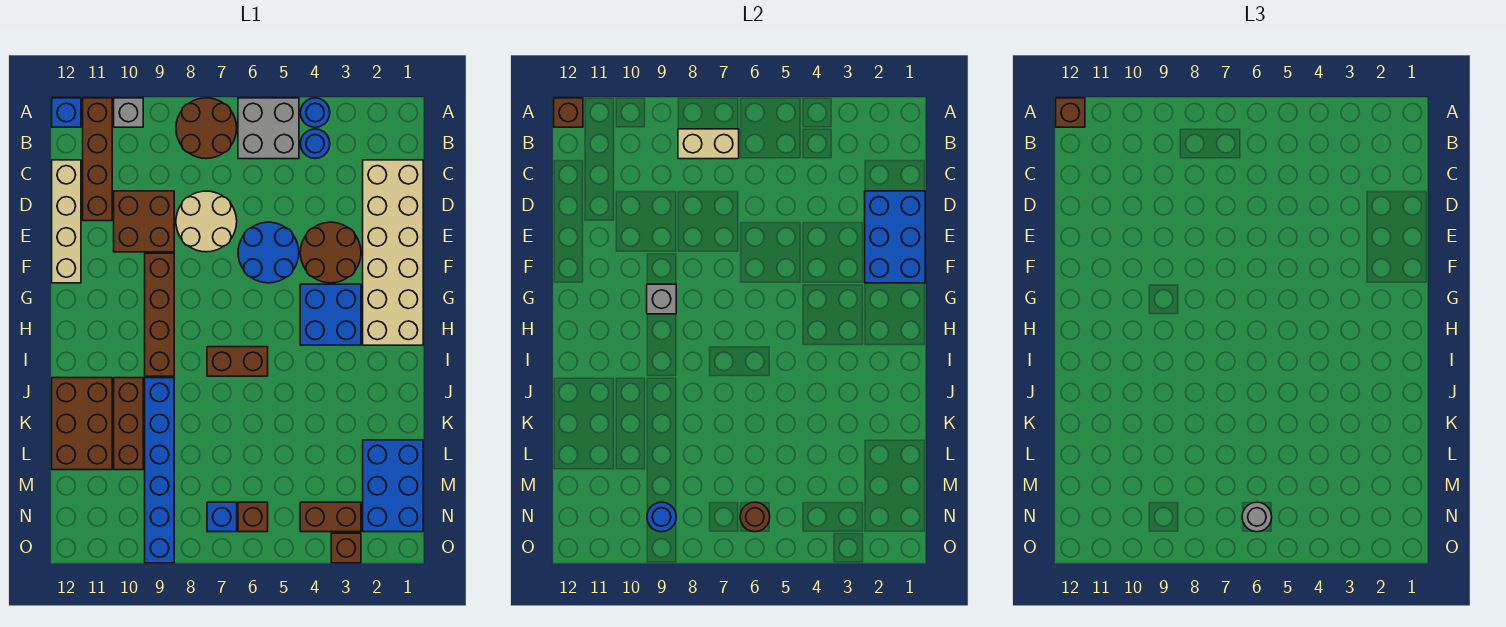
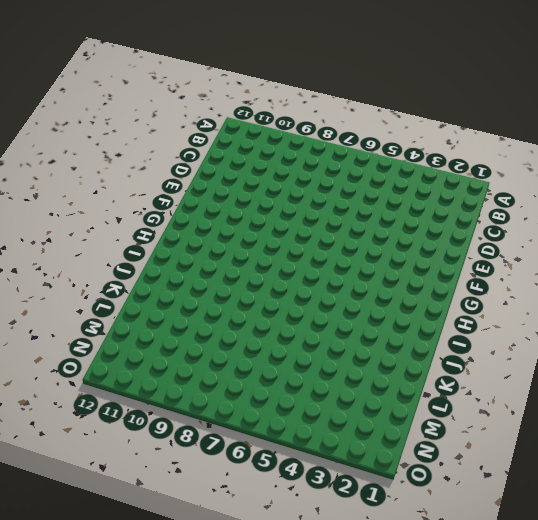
none -> blue round brick A4 level 1
none -> grey brick A5:B6 level 1
none -> brown round brick A7:B8 level 1
none -> grey brick A10 level 1

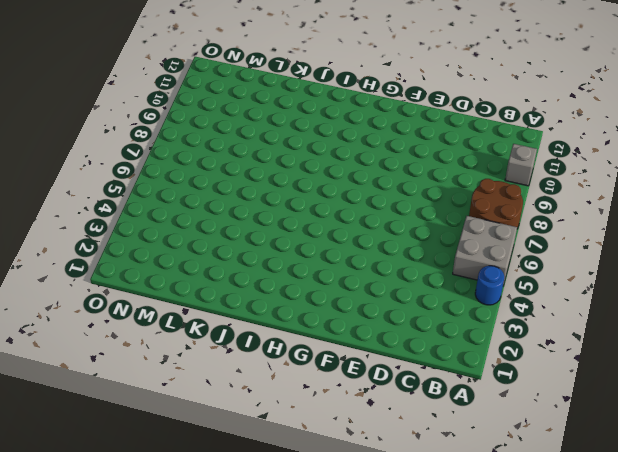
none -> brown brick A11:D11 level 1
none -> blue brick A12 level 1
none -> blue round brick B4 level 1
none -> tan brick C1:H2 level 1

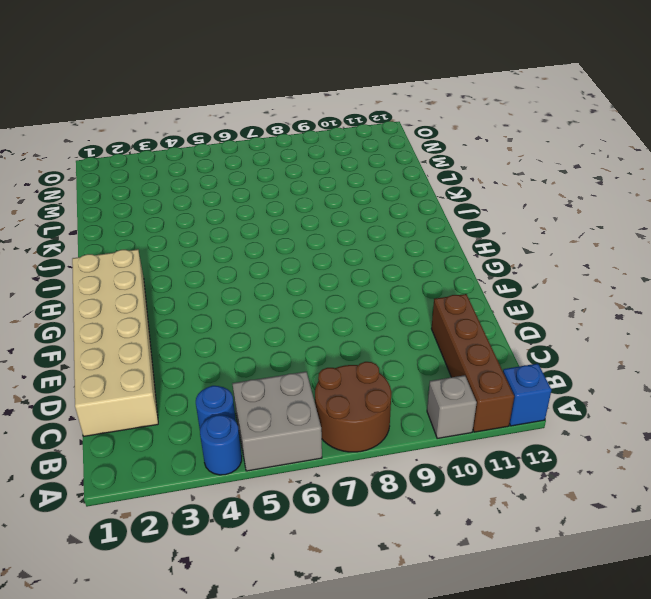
none -> tan brick C12:F12 level 1
none -> tan round brick D7:E8 level 1
none -> brown brick D9:E10 level 1
none -> brown round brick E3:F4 level 1

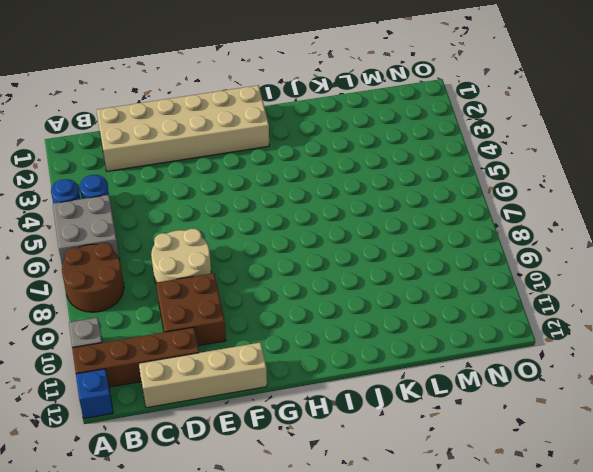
none -> brown round brick E3:F4 level 1
none -> blue round brick E5:F6 level 1
none -> brown brick F9:I9 level 1
none -> blue brick G3:H4 level 1

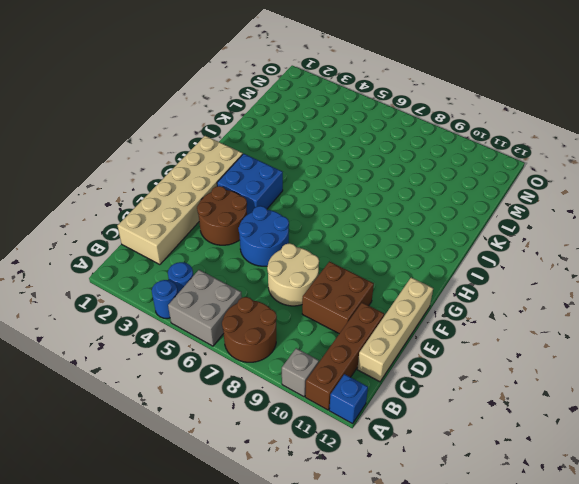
none -> brown brick F9:I9 level 1
none -> brown brick I6:I7 level 1
none -> blue brick J9:O9 level 1
none -> brown brick J10:L10 level 1

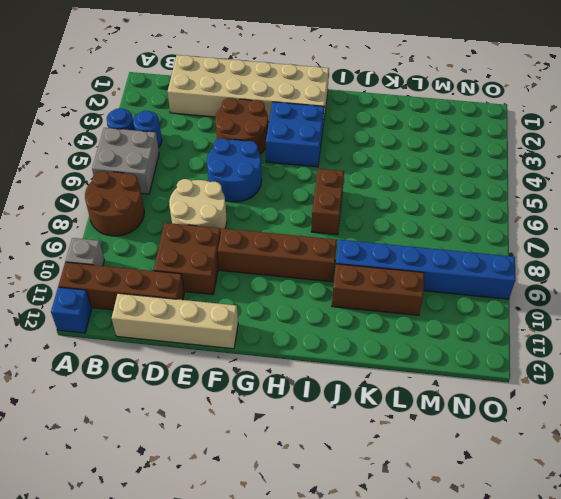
none -> brown brick J11:L12 level 1
none -> blue brick L1:N2 level 1
none -> brown brick N3:N4 level 1
none -> brown brick N6 level 1

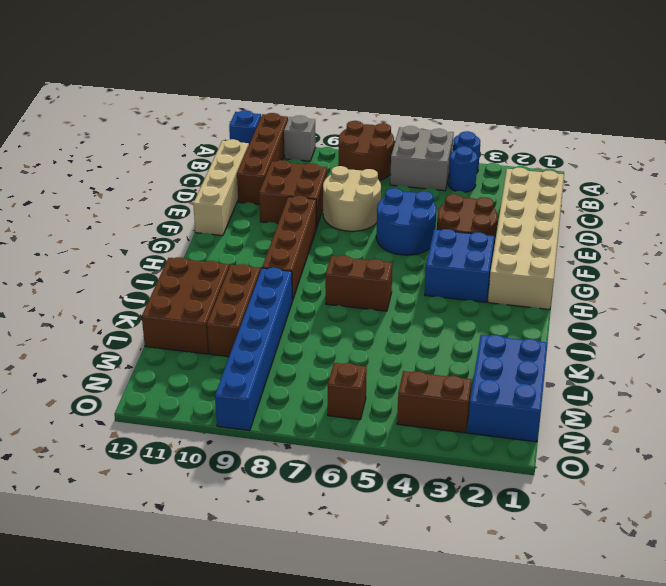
none -> blue brick N7 level 1
none -> brown brick O3 level 1
none -> brown brick A12 level 2
none -> tan brick B7:B8 level 2

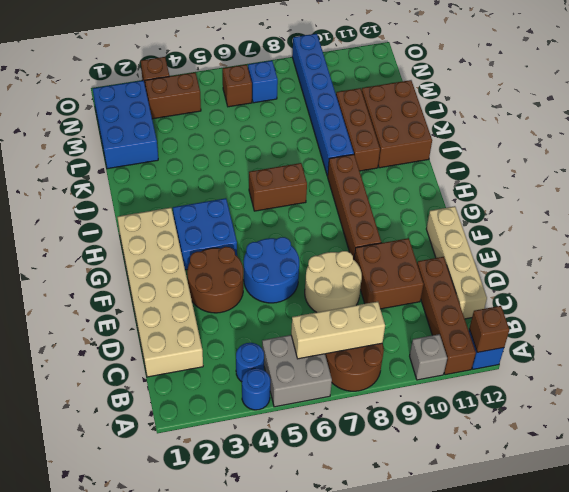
tan brick B6:B8 level 2 -> tan brick B7:B8 level 2
none -> blue brick D1:F2 level 2
none -> grey brick G9 level 2
none -> brown round brick N6 level 2
none -> blue round brick N9 level 2

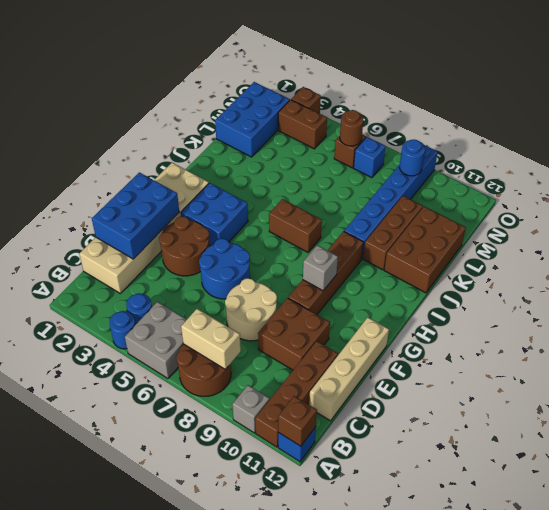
none -> brown brick A12 level 3
none -> grey round brick N6 level 3

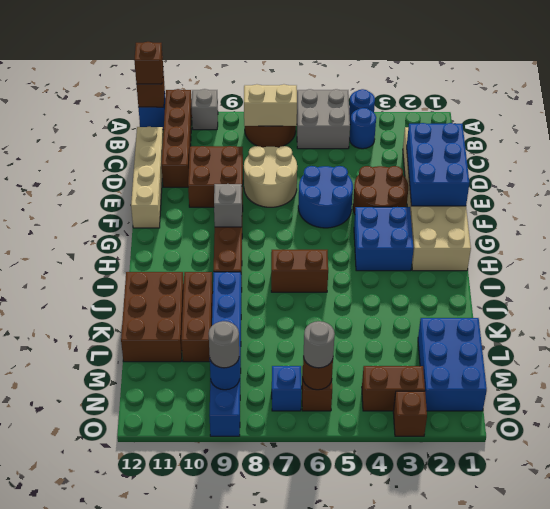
grey round brick N9 level 3 -> none

